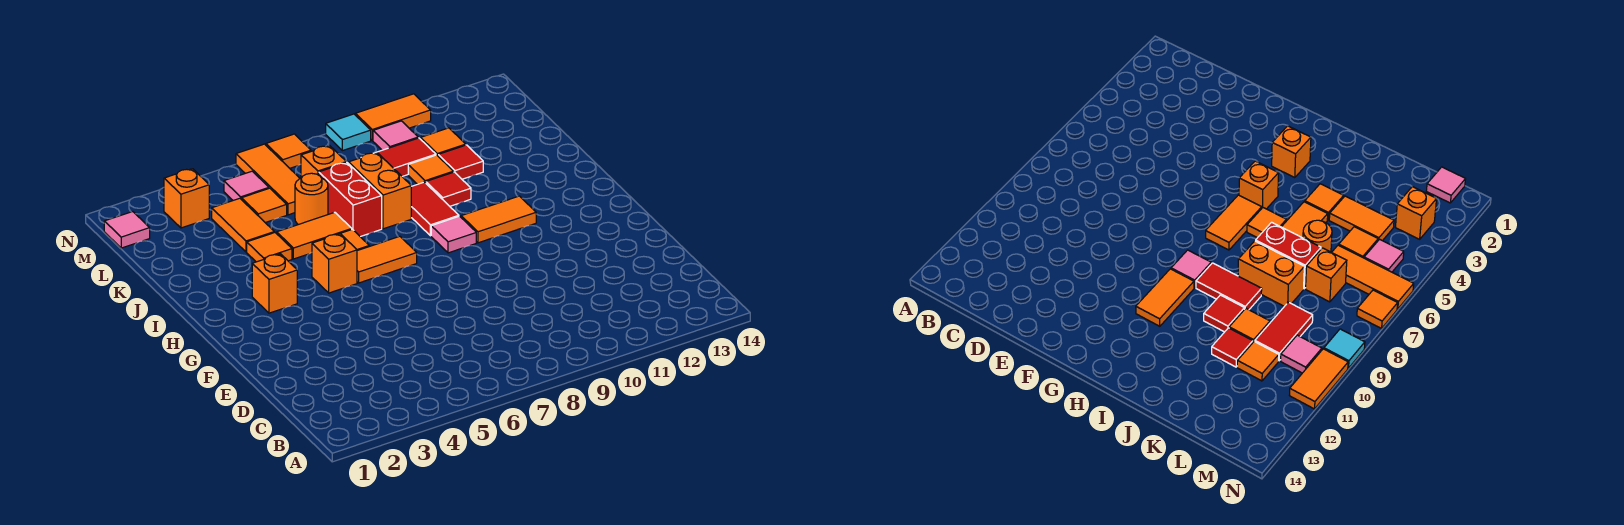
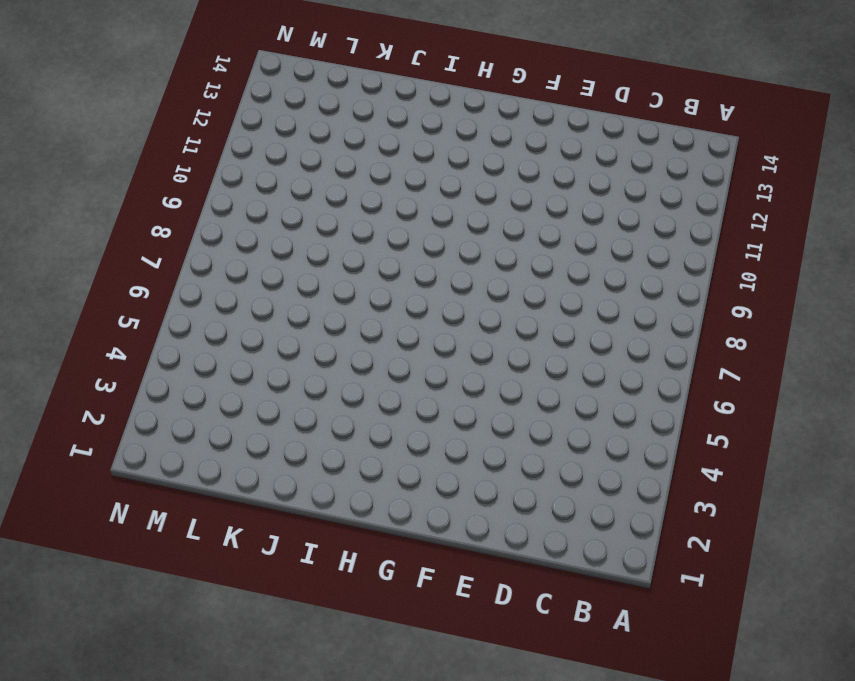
none -> orange brick H3 level 1
none -> orange brick H5 level 1
none -> orange tile H6:H7 level 1

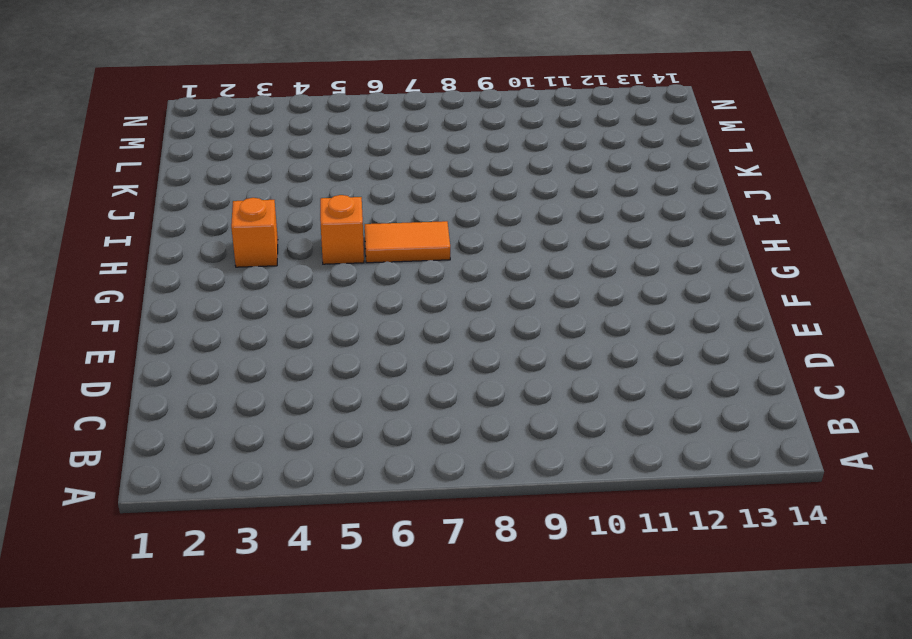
none -> pink tile H9 level 1
none -> orange tile H10:H11 level 1
none -> orange tile I6 level 1

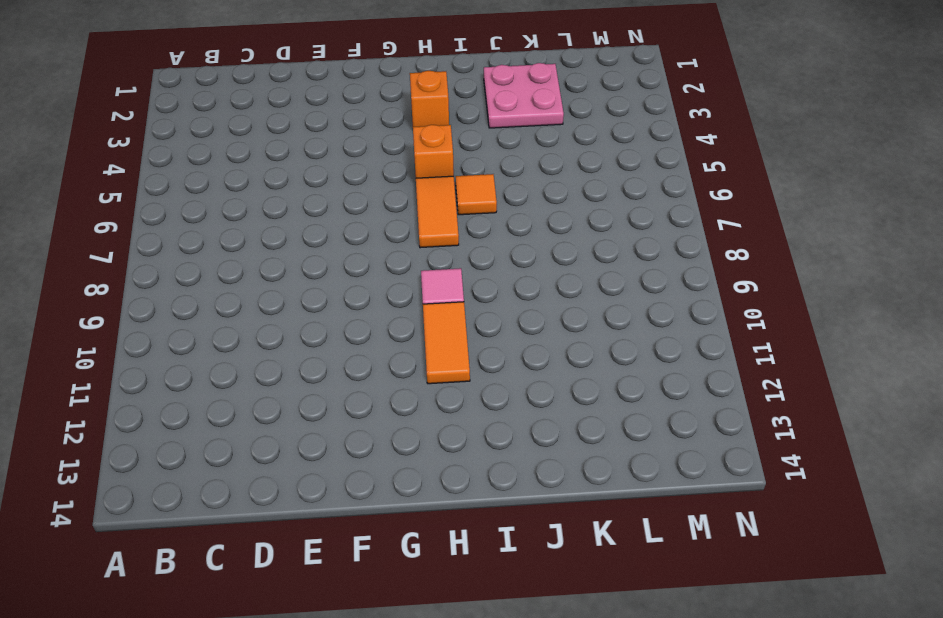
pink plate J2:K3 level 1 -> none
none -> red tile I9:J9 level 1
none -> orange tile J4 level 1
none -> orange tile J5:J6 level 1

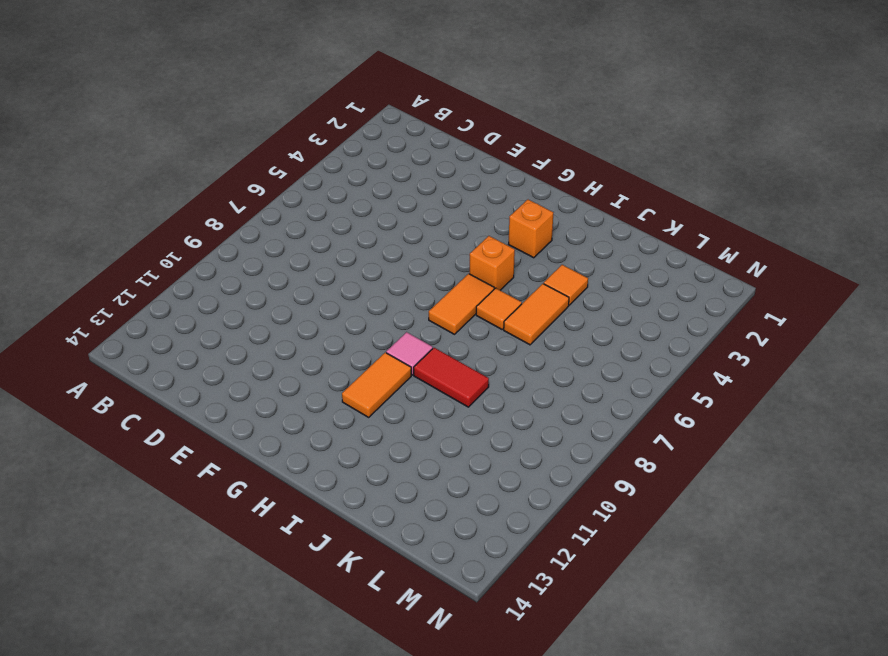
none -> red brick J7:K7 level 1
none -> orange brick J8:K8 level 1
none -> red tile J10 level 1

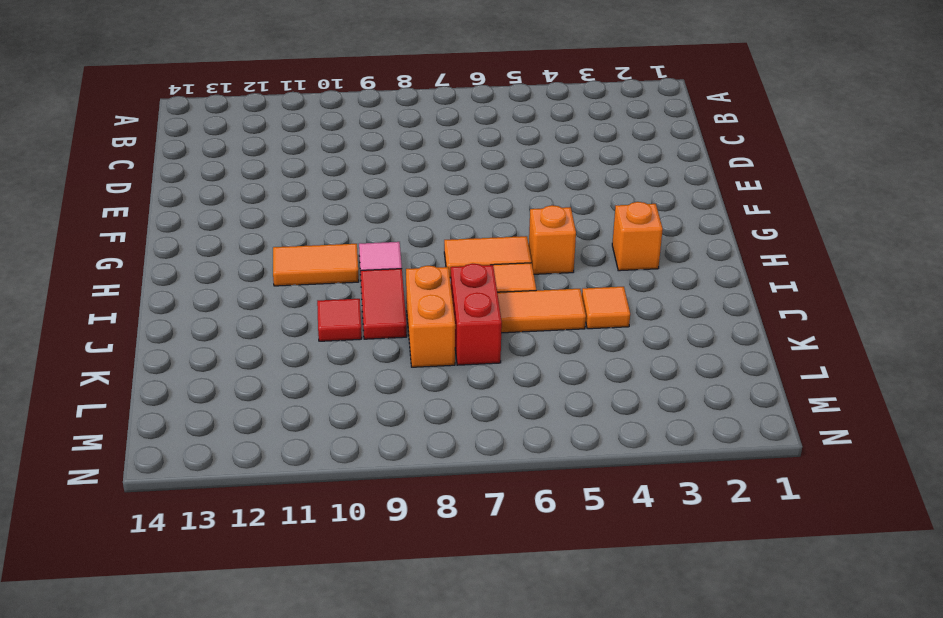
none -> orange tile K4:L4 level 1
none -> orange round brick K6 level 1
none -> orange tile K10 level 1

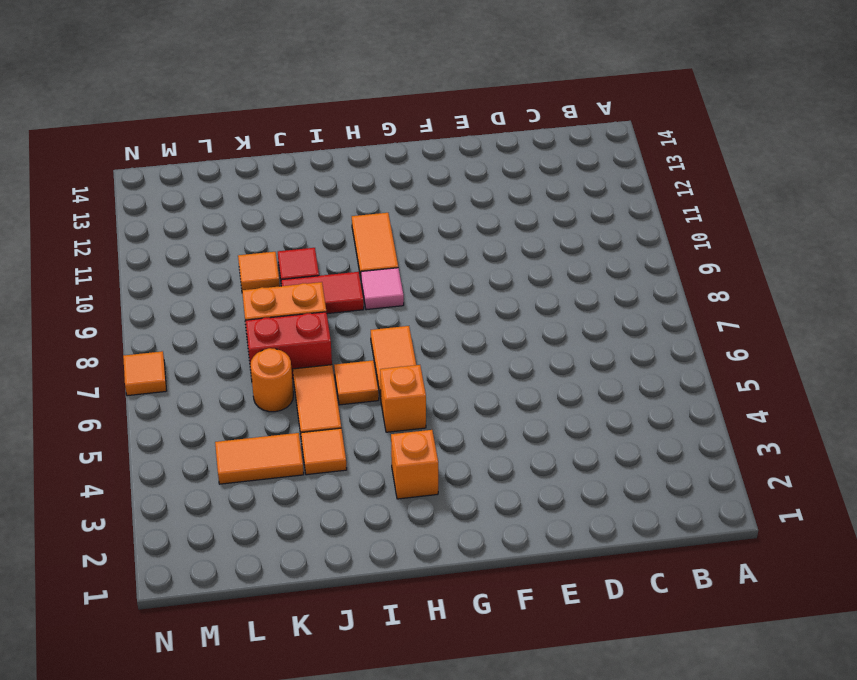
none -> red tile K11 level 1
none -> orange tile L5 level 1
none -> orange tile L6:N6 level 1

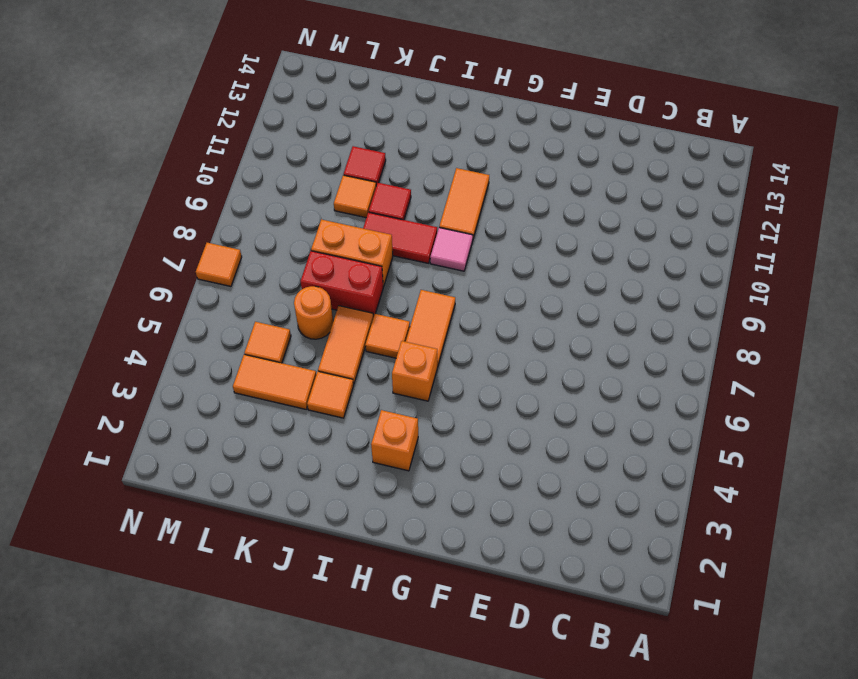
none -> orange tile L6:N6 level 1
none -> orange brick L7 level 1
none -> red tile L9:L10 level 1

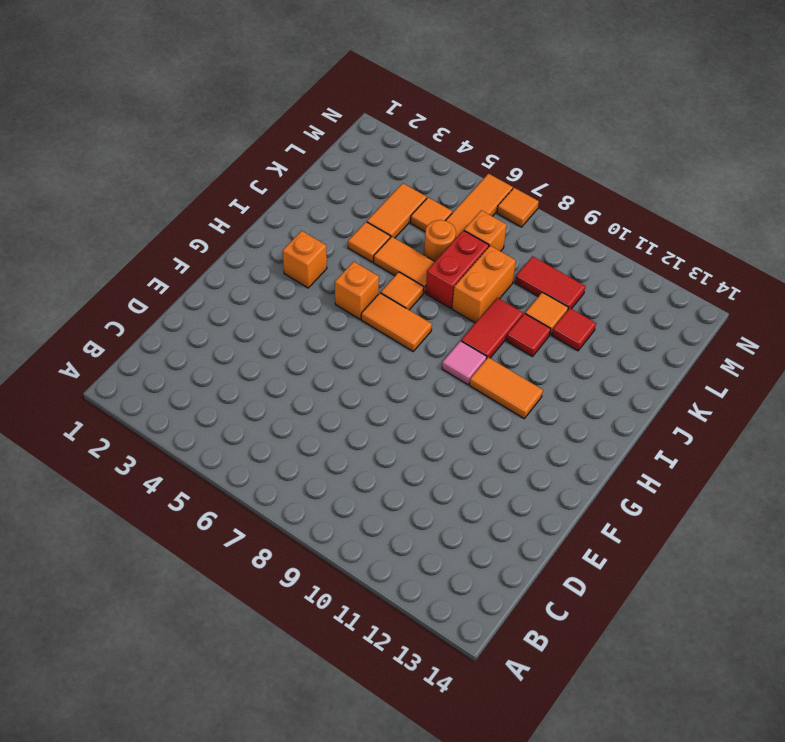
none -> orange tile L11 level 1
none -> pink tile M1 level 1
none -> orange brick M3 level 1

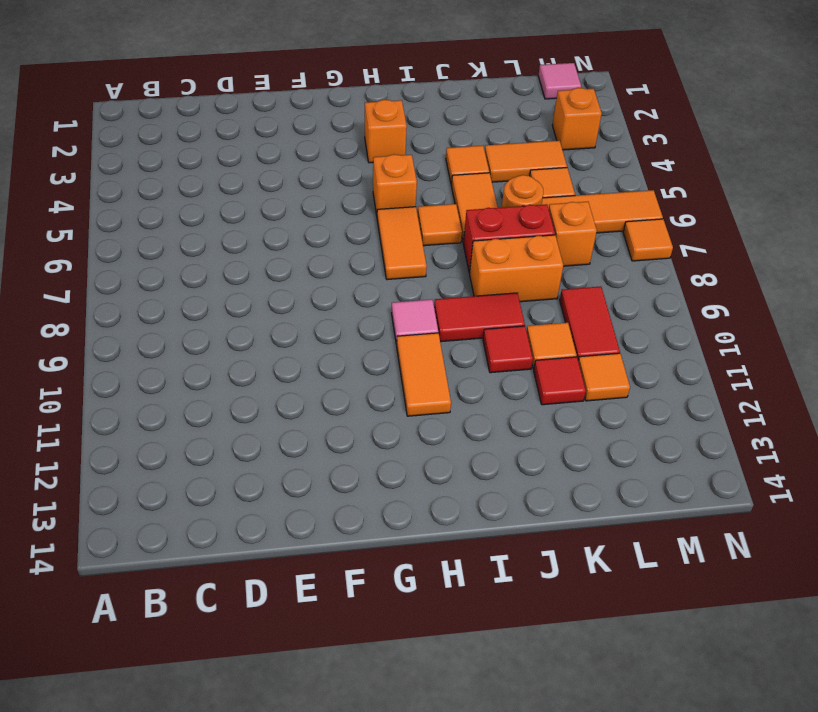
none -> pink tile M5 level 1
none -> pink tile M10 level 1
none -> cyan tile N9 level 1

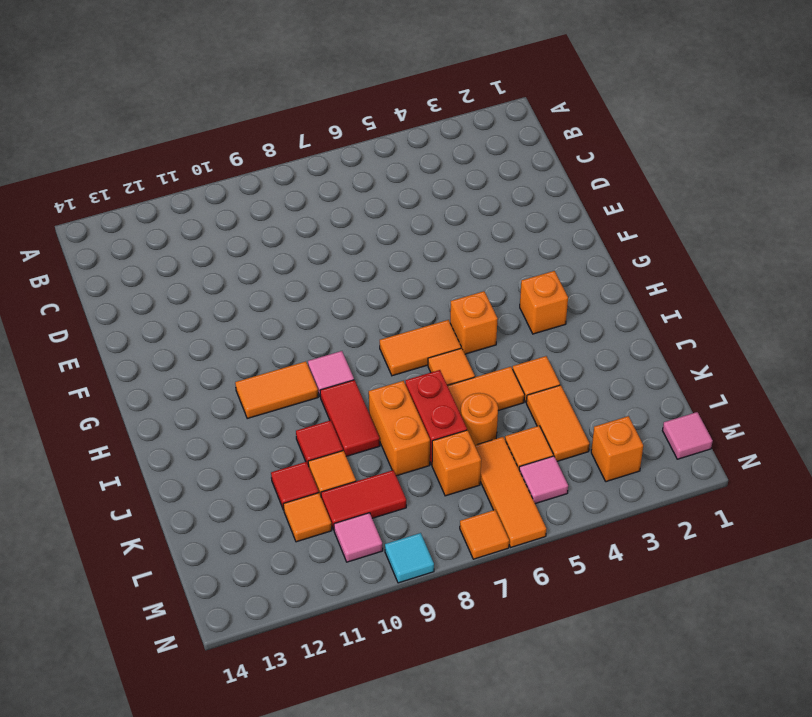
none -> orange tile N10:N11 level 1

